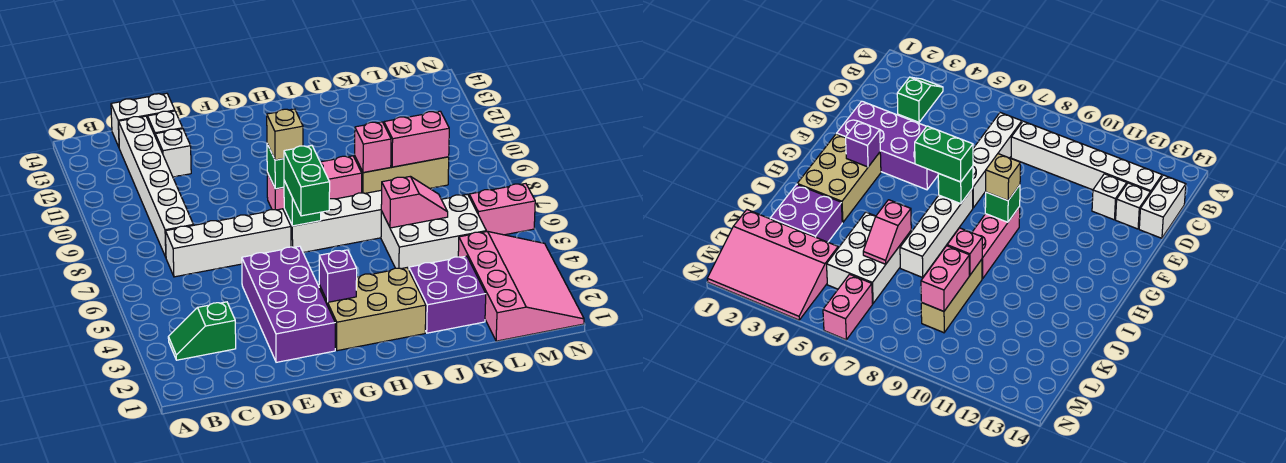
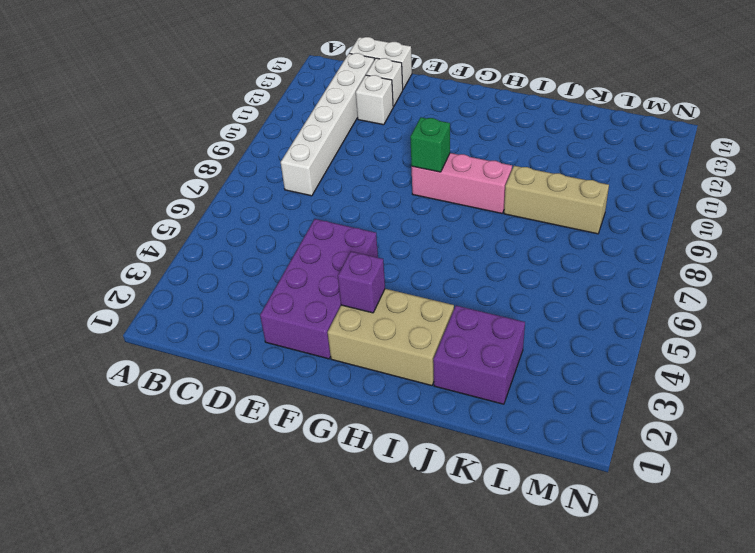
none -> green slope B3:C3 level 1 top C
none -> white brick C7:F7 level 1
none -> white brick G7:J7 level 1

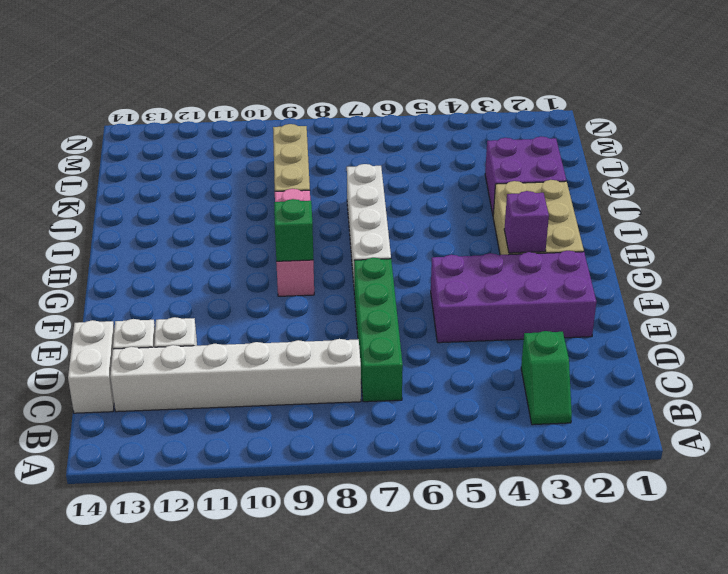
green brick C7:F7 level 1 -> white brick C7:F7 level 1
none -> white brick J5:L6 level 1
none -> pink slope L1:N4 level 1 top L
none -> pink brick M6:N6 level 1

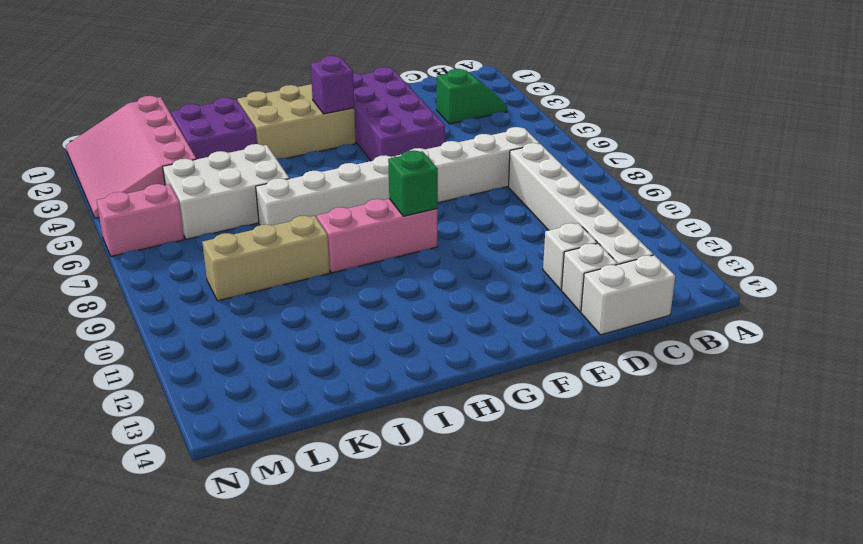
none -> green brick G7 level 2
none -> pink slope J6:K6 level 2 top J
none -> pink brick J9 level 2

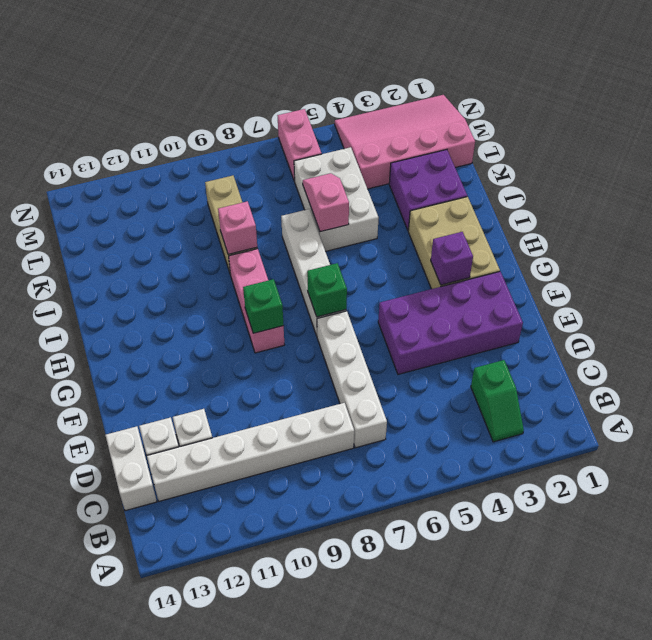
none -> pink brick K9:L9 level 2
none -> green brick G6:G7 level 3
none -> tan brick G9 level 3

